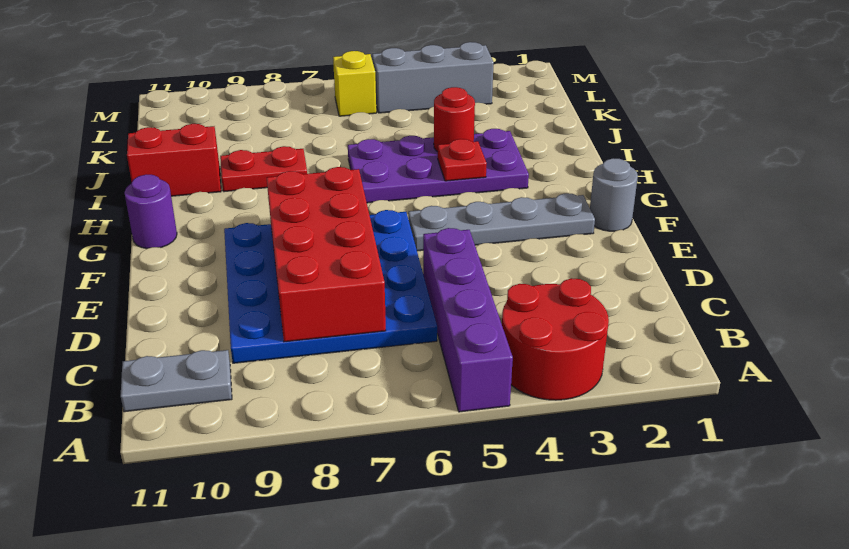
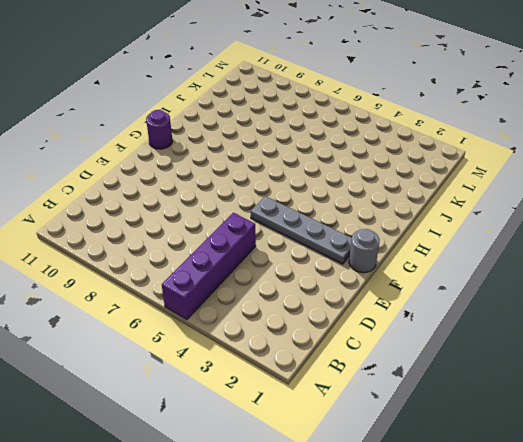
none -> red round brick A3:B4 level 1
none -> grey plate B10:B11 level 1
none -> blue plate C6:F9 level 1

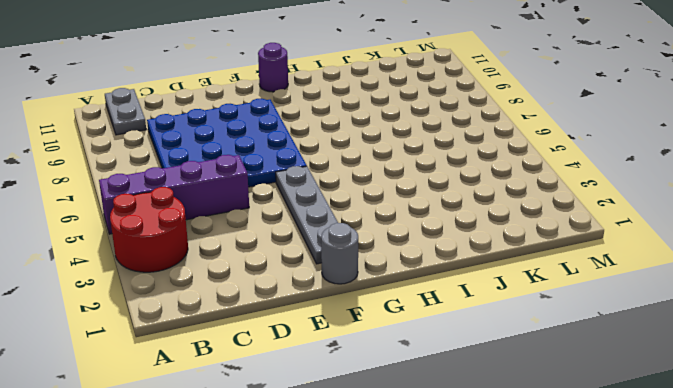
none -> purple plate H3:I6 level 1
none -> red plate I8:I9 level 1
none -> red brick I10:I11 level 1

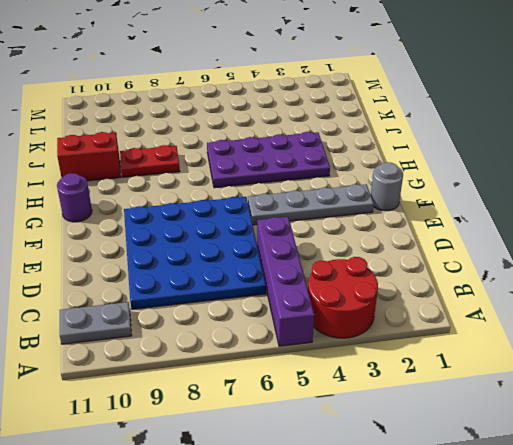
none -> grey brick L3:L5 level 1
none -> yellow brick L6 level 1
none -> red brick C7:F8 level 2

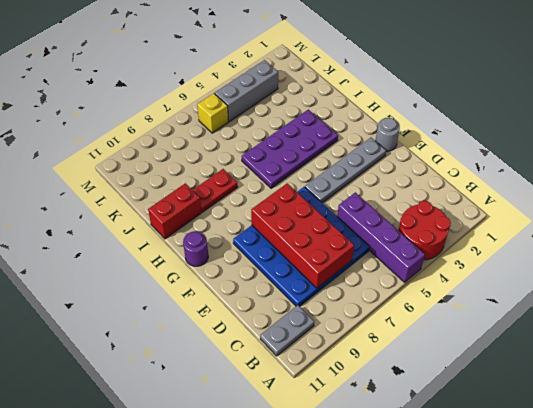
none -> red plate H4 level 2
none -> red round brick I4 level 2

